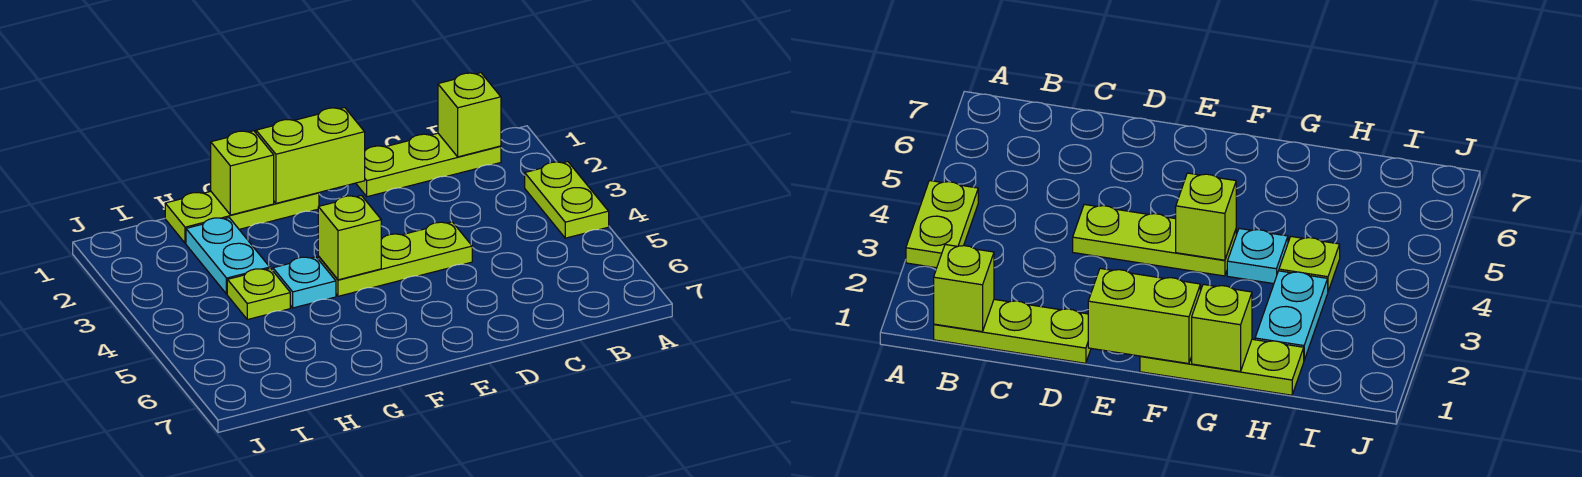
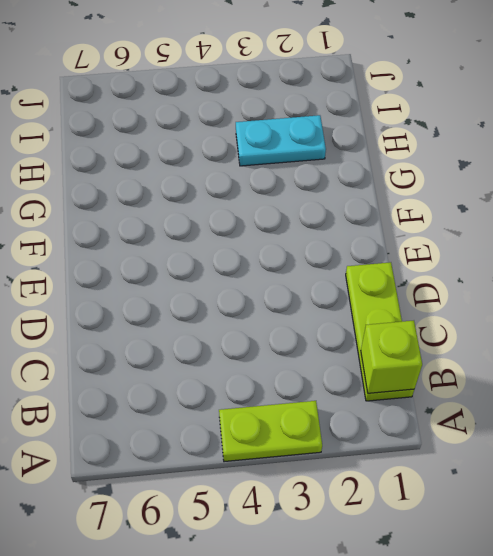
none -> lime plate D4:F4 level 1
none -> lime plate F1:H1 level 1

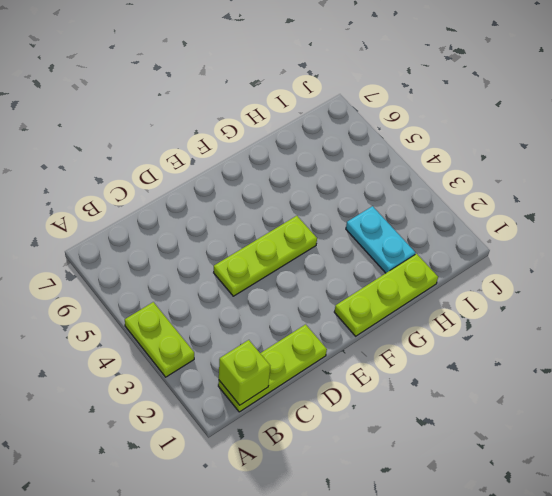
none -> cyan plate G4 level 1
none -> lime plate H4 level 1

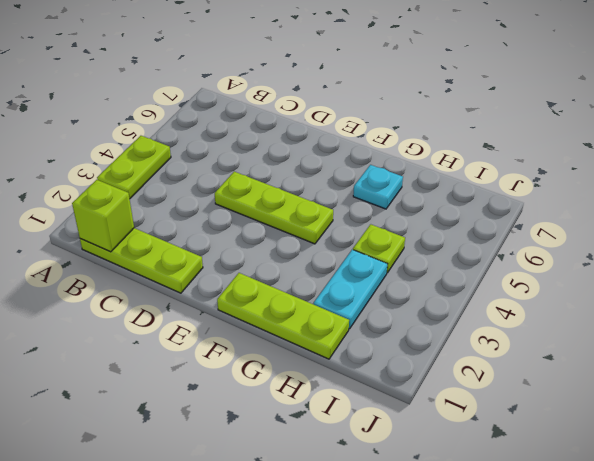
cyan plate G6 level 1 -> cyan plate G4 level 1
none -> lime brick E1:F1 level 2
none -> lime brick F4 level 2

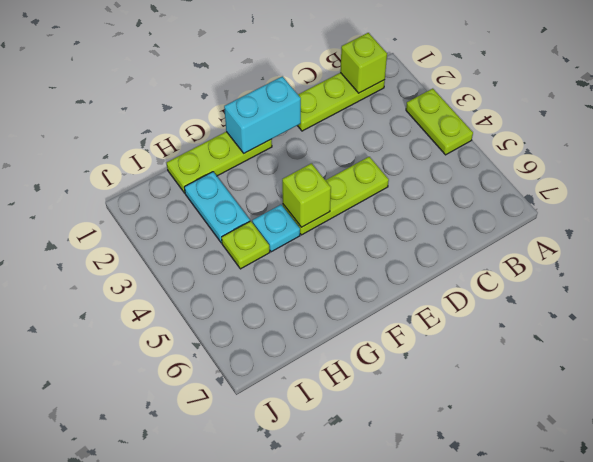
cyan brick E1:F1 level 2 -> lime brick E1:F1 level 2
none -> lime brick G1 level 2

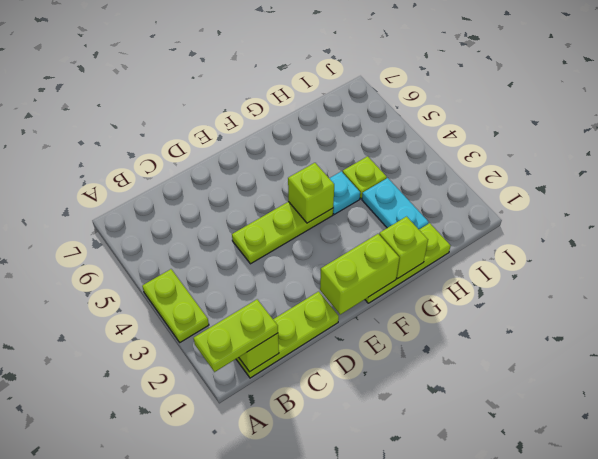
lime plate A1:B1 level 3 -> none

